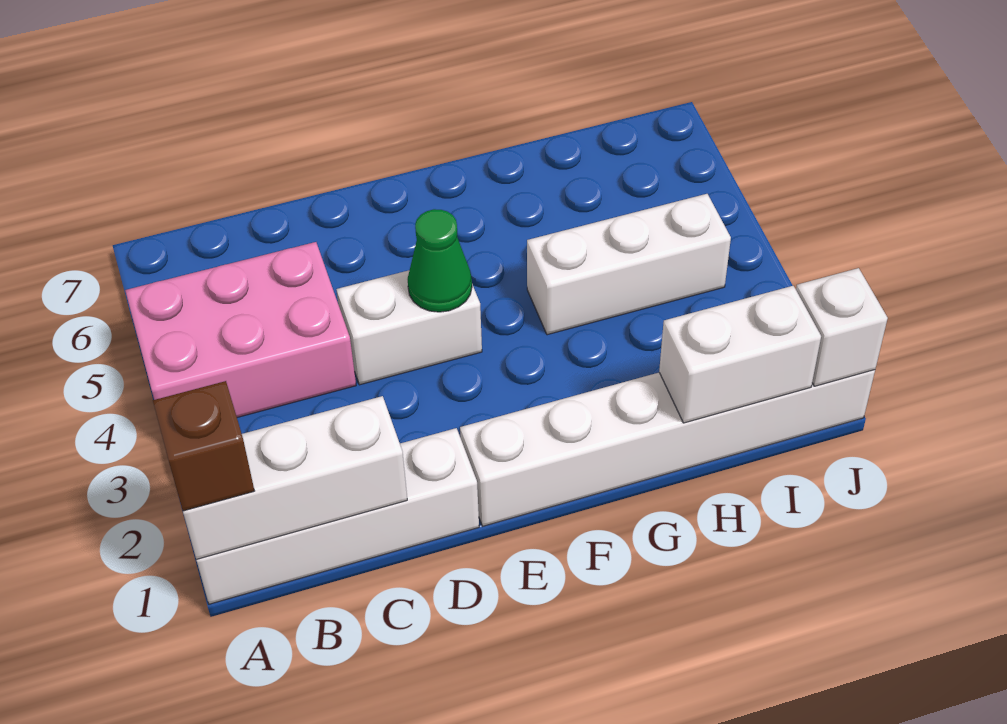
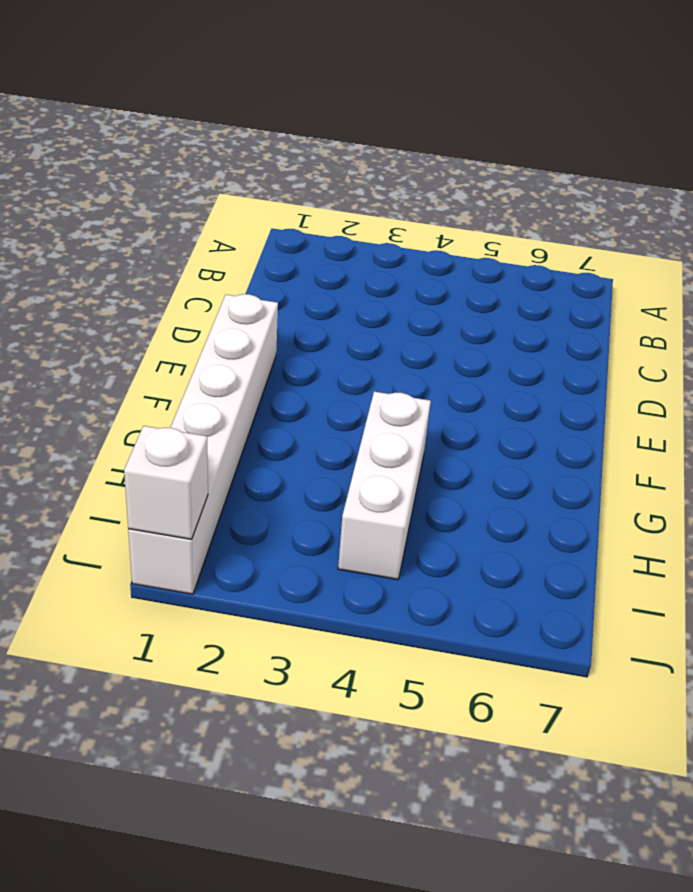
none -> white brick A1:D1 level 1
none -> pink brick A4:C5 level 1

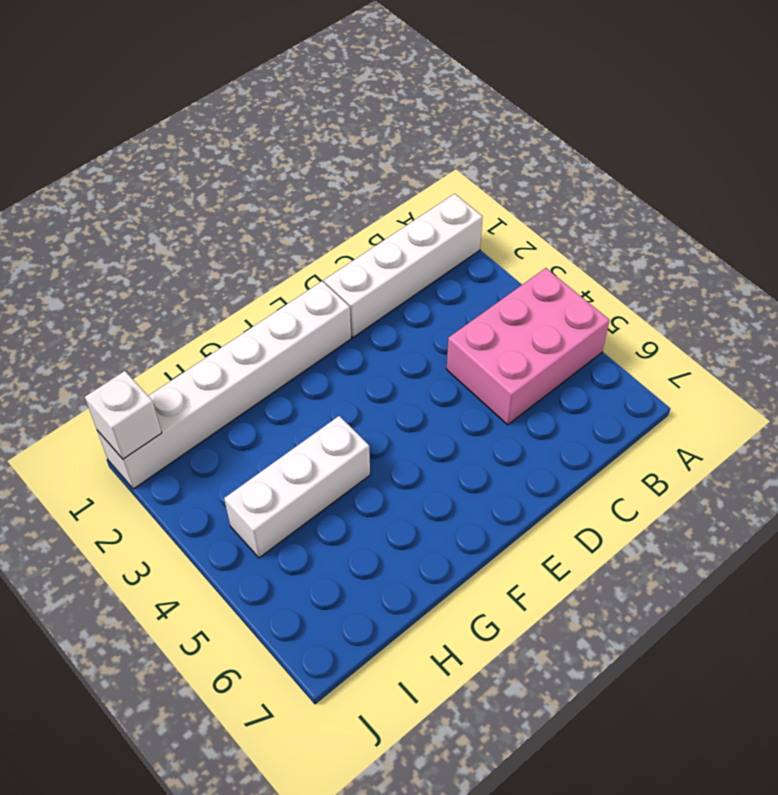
none -> white brick D4:E4 level 1
none -> white brick A1:C1 level 2

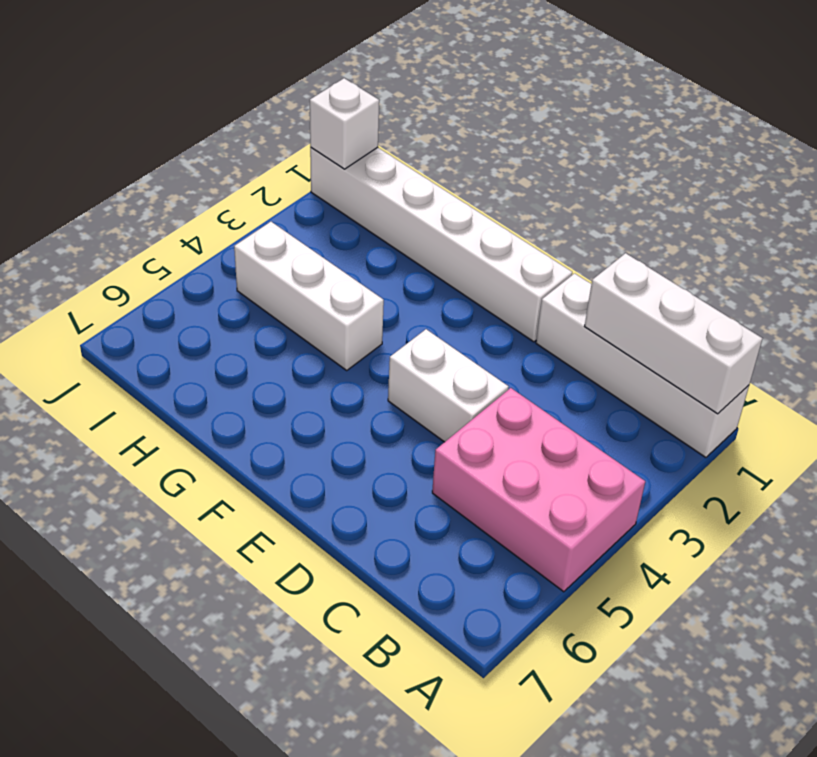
none -> green cone E4 level 2
none -> white brick H1:I1 level 2

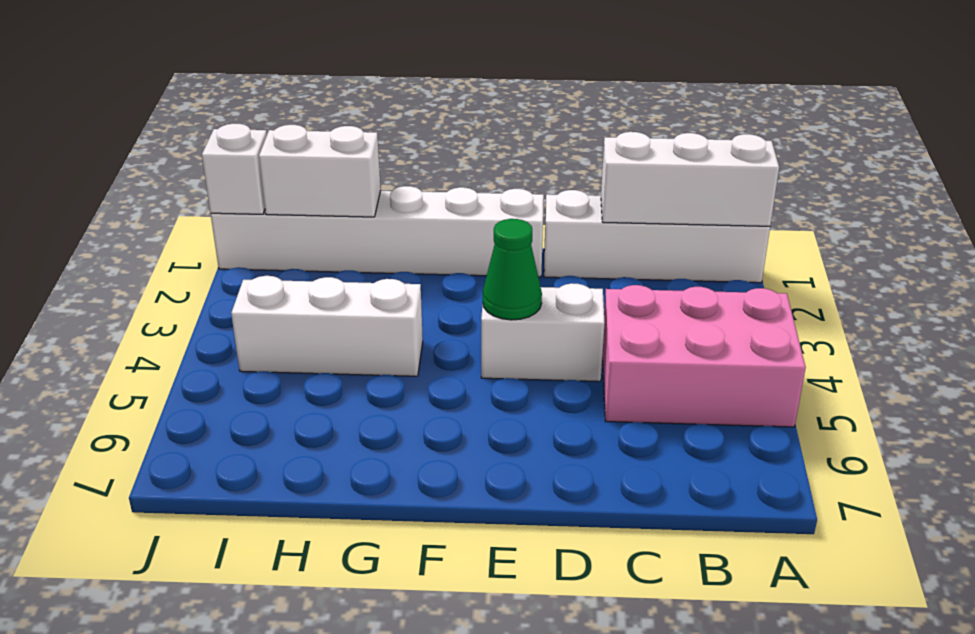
none -> brown brick A1 level 3

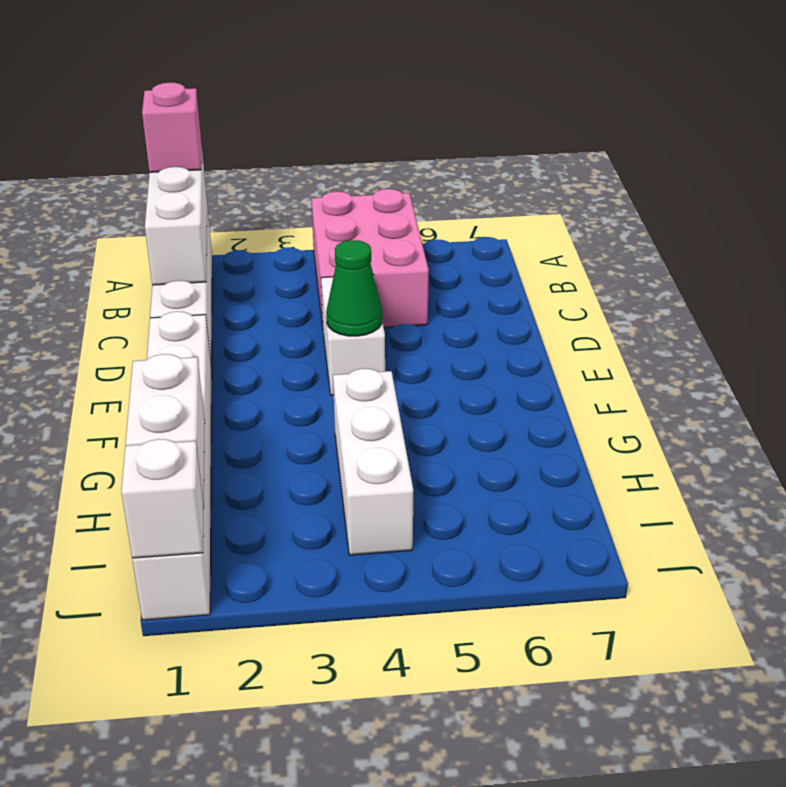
pink brick A1 level 3 -> brown brick A1 level 3

